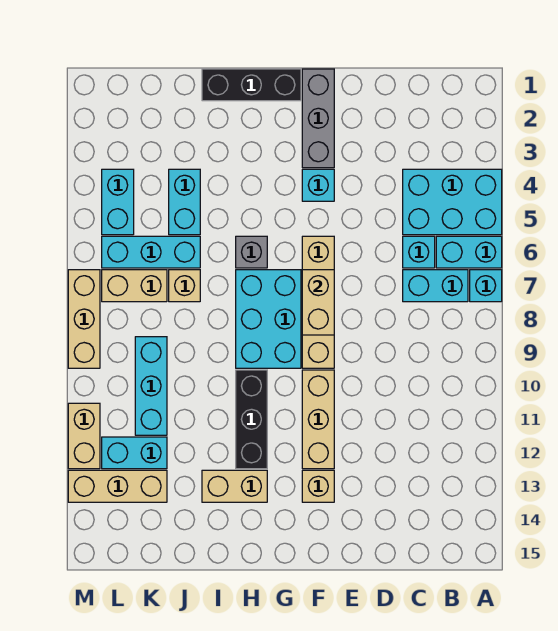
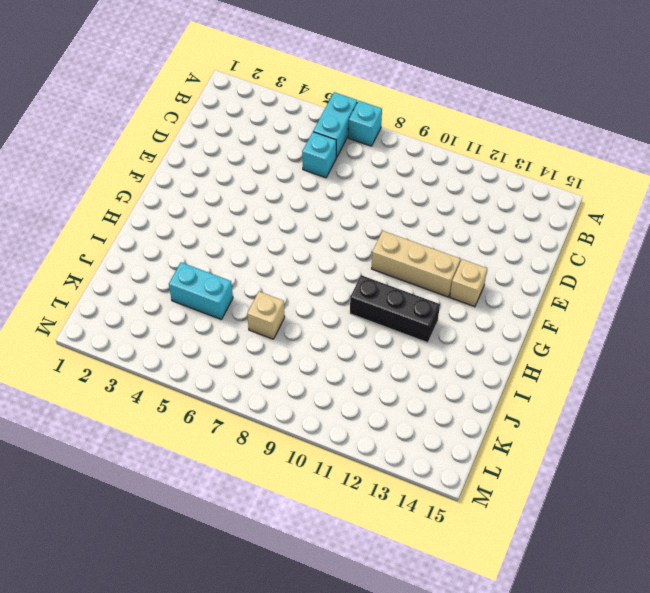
none -> cyan brick A4:C5 level 1
none -> cyan brick B7:C7 level 1
none -> grey brick F1:F3 level 1

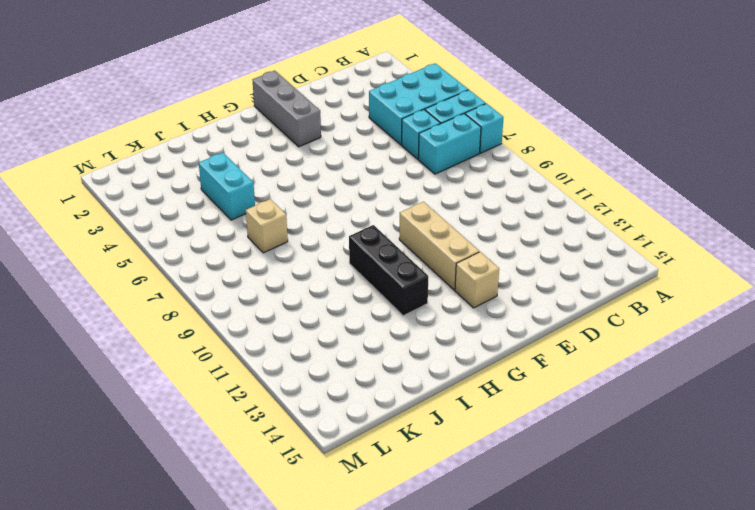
none -> cyan brick F4 level 1
none -> tan brick F6:F9 level 1
none -> black brick G1:I1 level 1

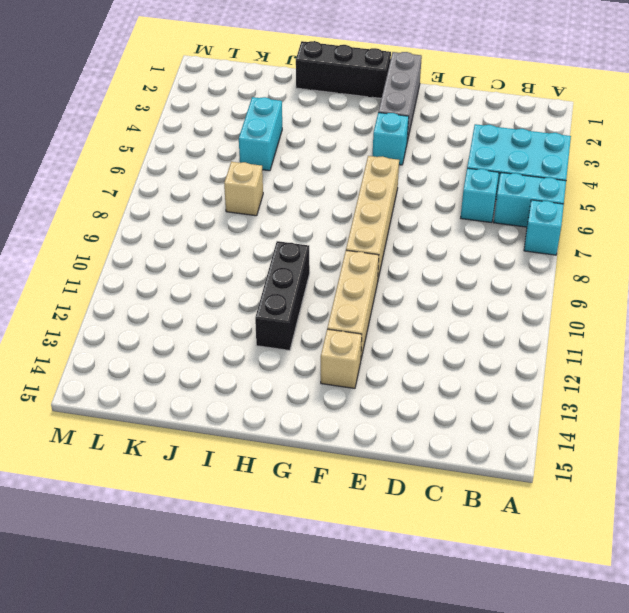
none -> cyan brick B7:C7 level 1
none -> cyan brick G7:H9 level 1
none -> grey brick H6 level 1

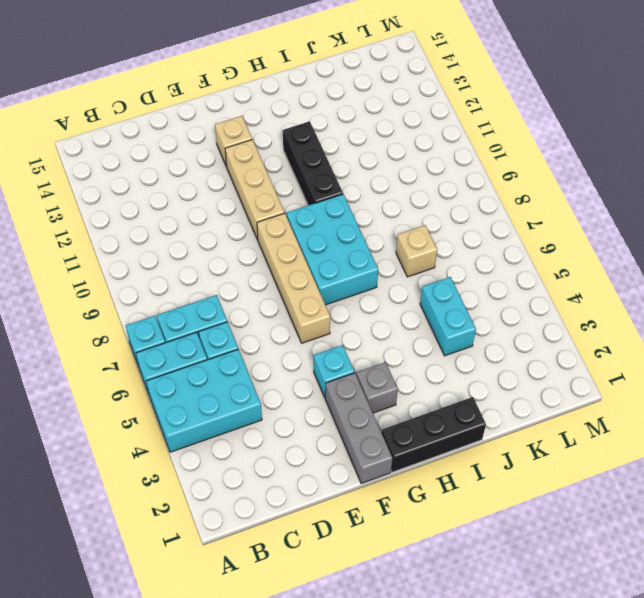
grey brick G3 level 1 -> grey brick H6 level 1
none -> tan brick H13:I13 level 1
none -> cyan brick J6:L6 level 1
none -> tan brick K7:L7 level 1

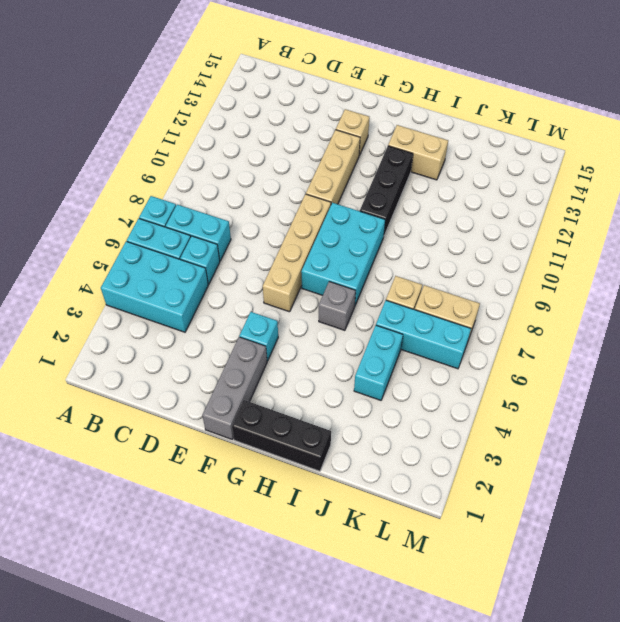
none -> cyan brick K9:K11 level 1
none -> cyan brick K12:L12 level 1
none -> tan brick K13:M13 level 1

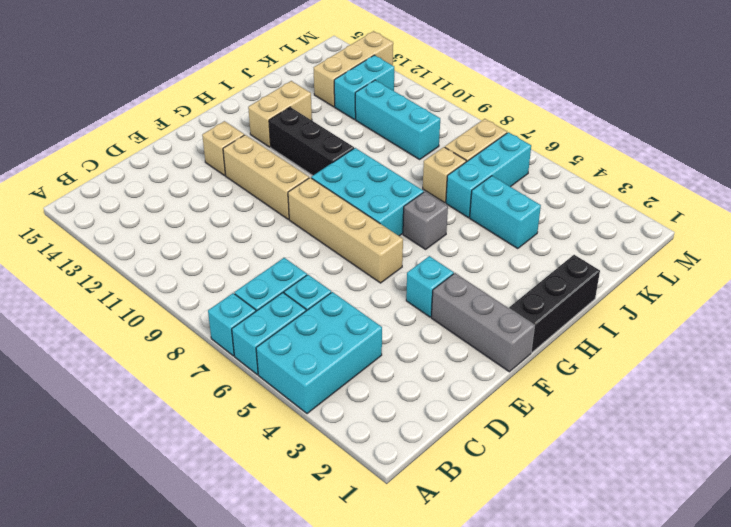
none -> cyan brick L4:L5 level 1
none -> tan brick M7:M9 level 1
none -> tan brick M11:M12 level 1

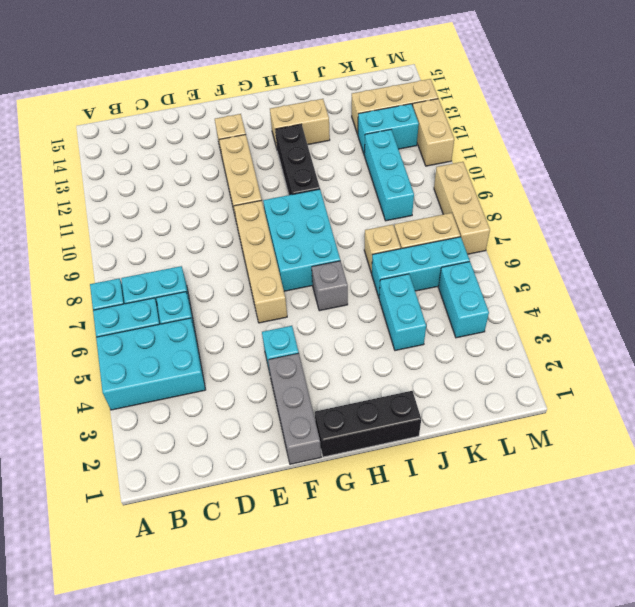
none -> tan brick F7:F8 level 2

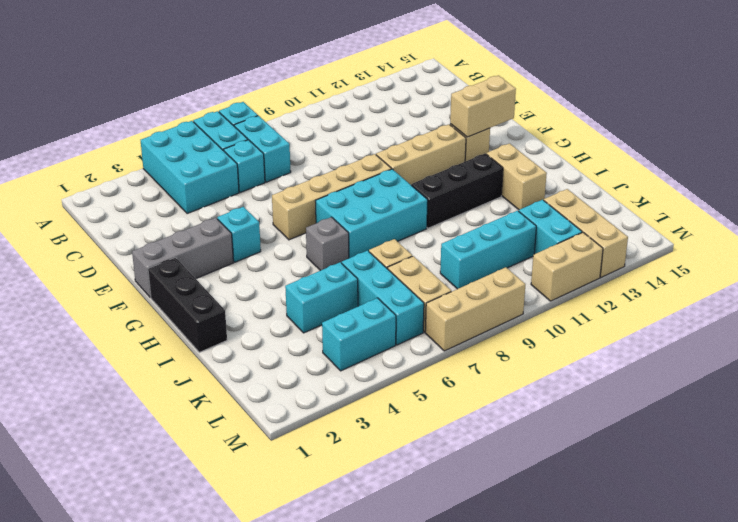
tan brick F13:F14 level 2 -> tan brick F7:F8 level 2

